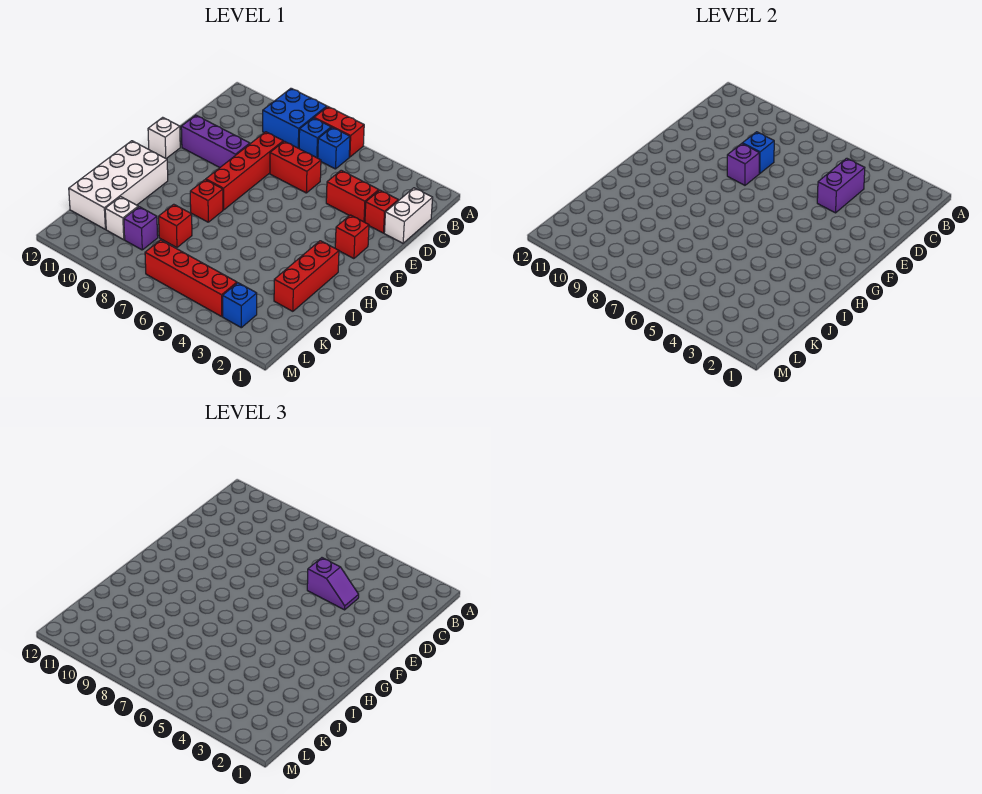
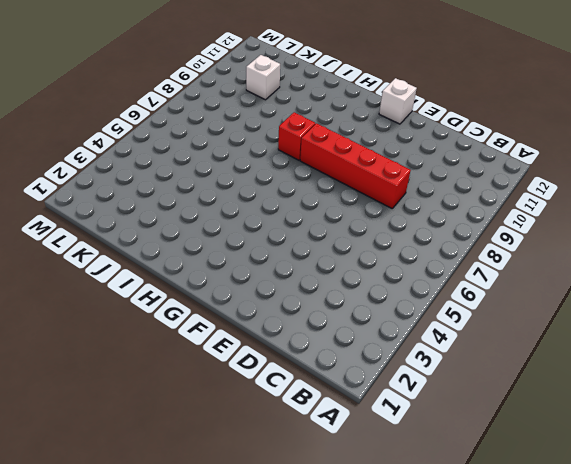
none -> red brick A6:A7 level 1
none -> blue brick A8:B9 level 1
none -> blue brick B6 level 1

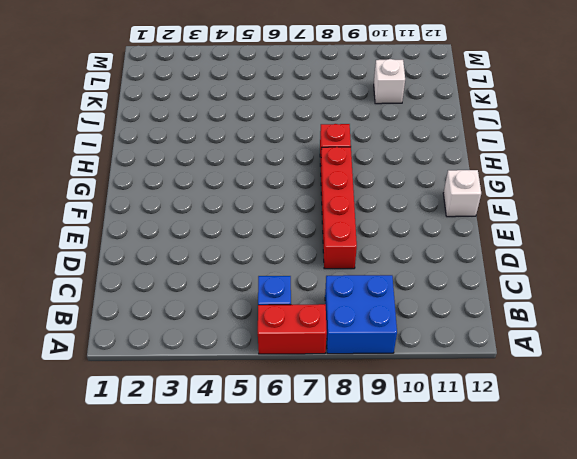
none -> blue brick B7 level 1
none -> white brick C1:D1 level 1
none -> red brick D2 level 1

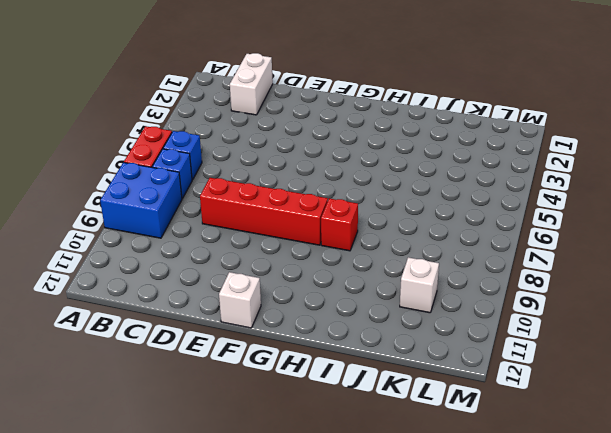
white brick C1:C2 level 1 -> white brick C1:D1 level 1
none -> red brick D2 level 1
none -> red brick D3:D4 level 1
none -> red brick D6:D7 level 1

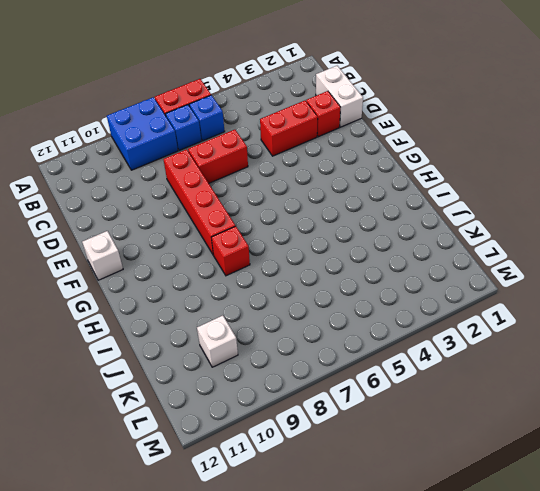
none -> purple brick E9:E11 level 1
none -> red brick F2 level 1
none -> red brick H2:J2 level 1

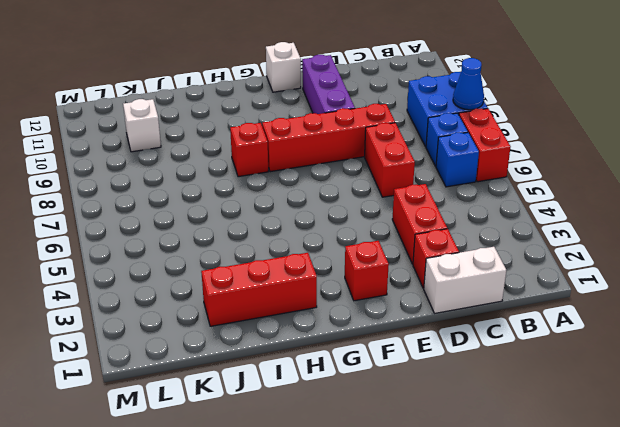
blue cone A8 level 2 -> none
none -> white brick H11:K12 level 1
none -> red brick J8 level 1
none -> purple brick K9 level 1

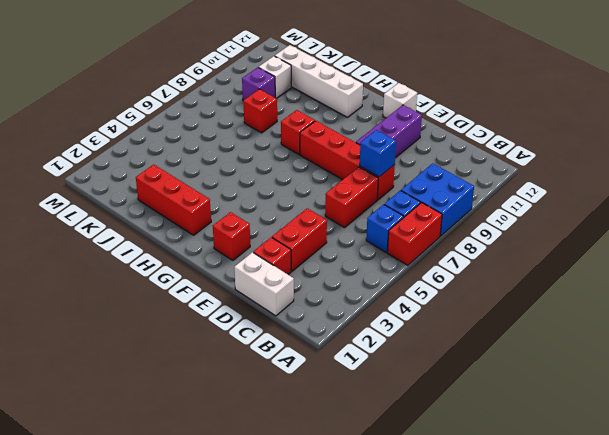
white brick H11:K11 level 1 -> white brick H11:K12 level 1
none -> blue brick L3 level 1
none -> red brick L4:L7 level 1
none -> purple brick C4:D4 level 2

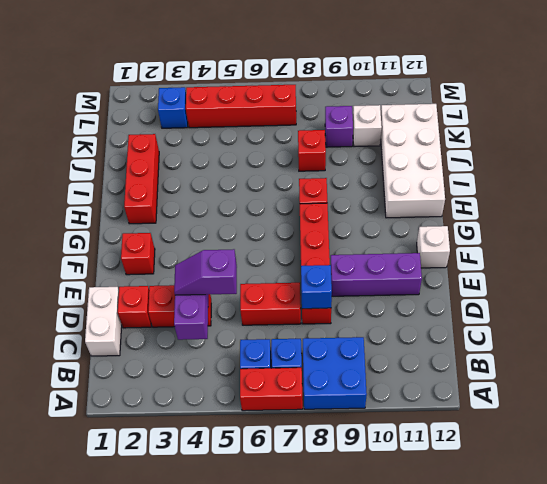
none -> purple brick E8 level 2

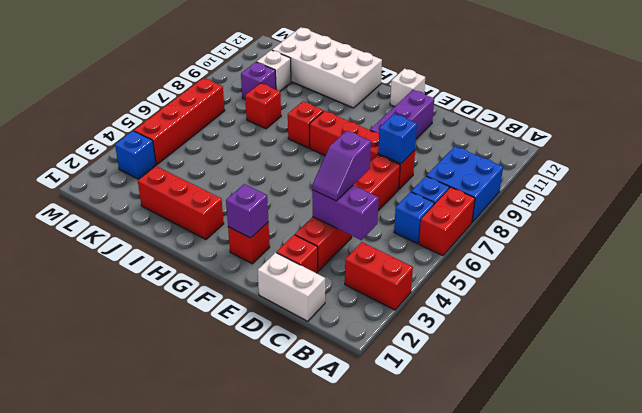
red brick A3:B3 level 1 -> none
purple brick F2 level 2 -> purple brick E8 level 2

